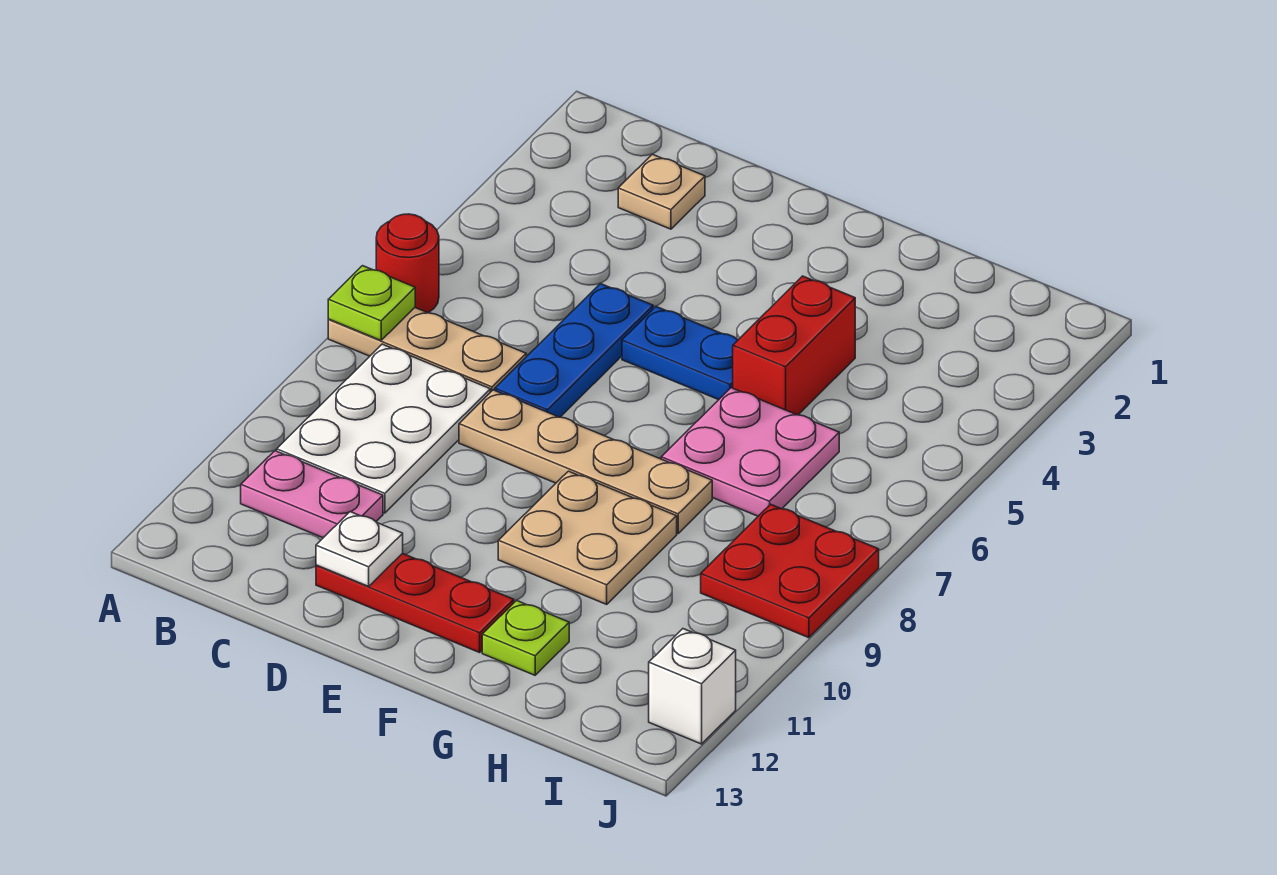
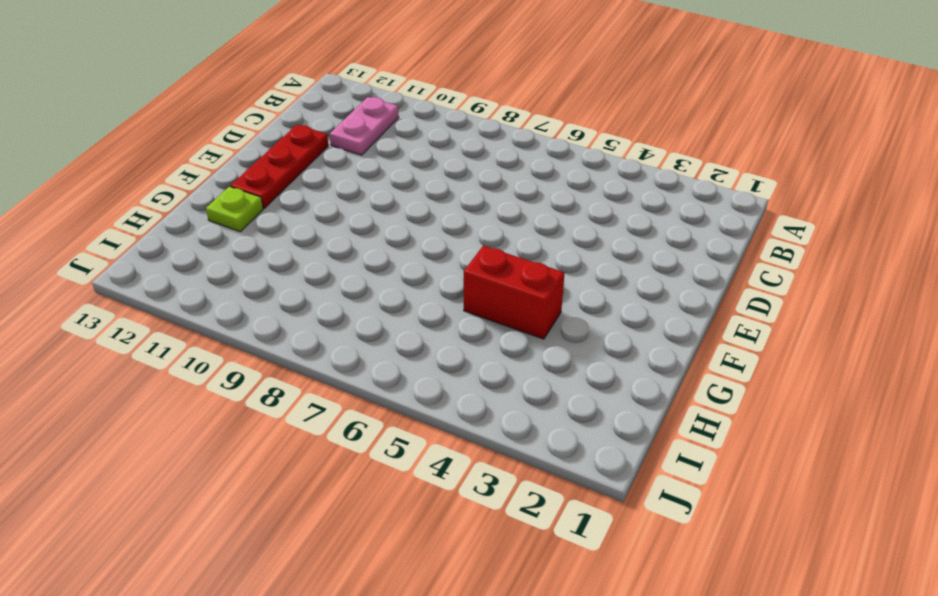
none -> red round brick A6 level 1
none -> tan plate A7:C7 level 1
none -> white plate B8:C10 level 1

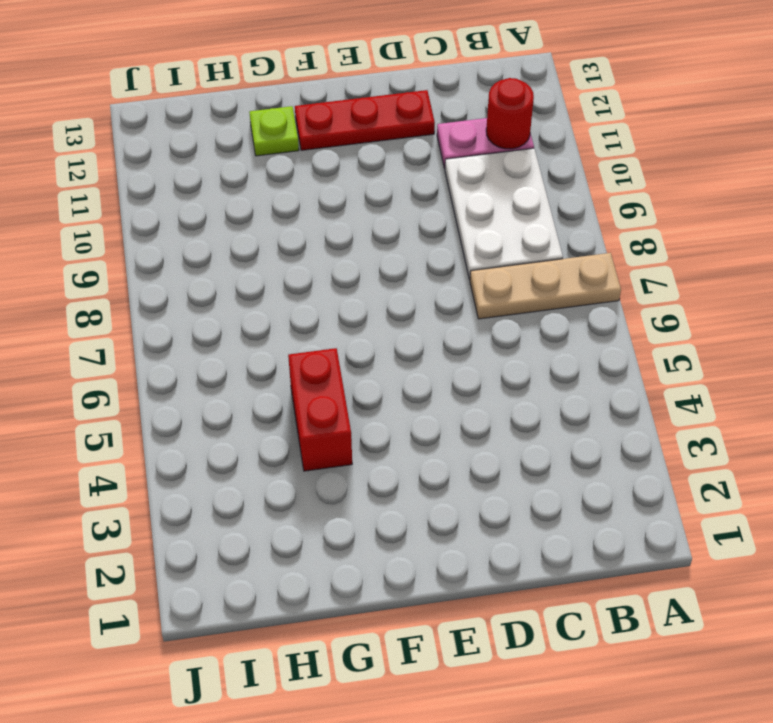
red round brick B11 level 2 -> red round brick A6 level 1
none -> tan plate C2 level 1
none -> blue plate D5:D7 level 1
none -> tan plate D8:G8 level 1

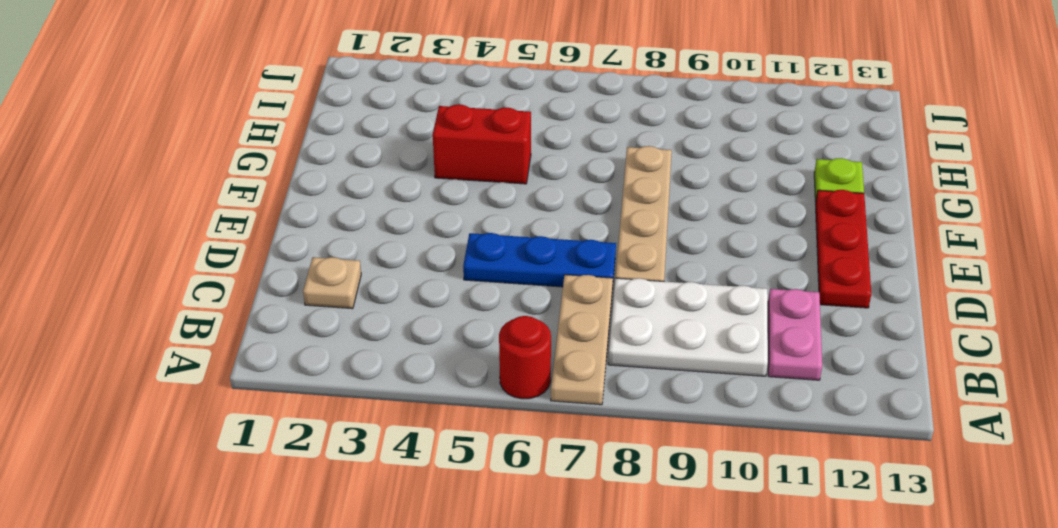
none -> blue plate E5:F5 level 1
none -> tan plate F9:G10 level 1
none -> pink plate G6:H7 level 1

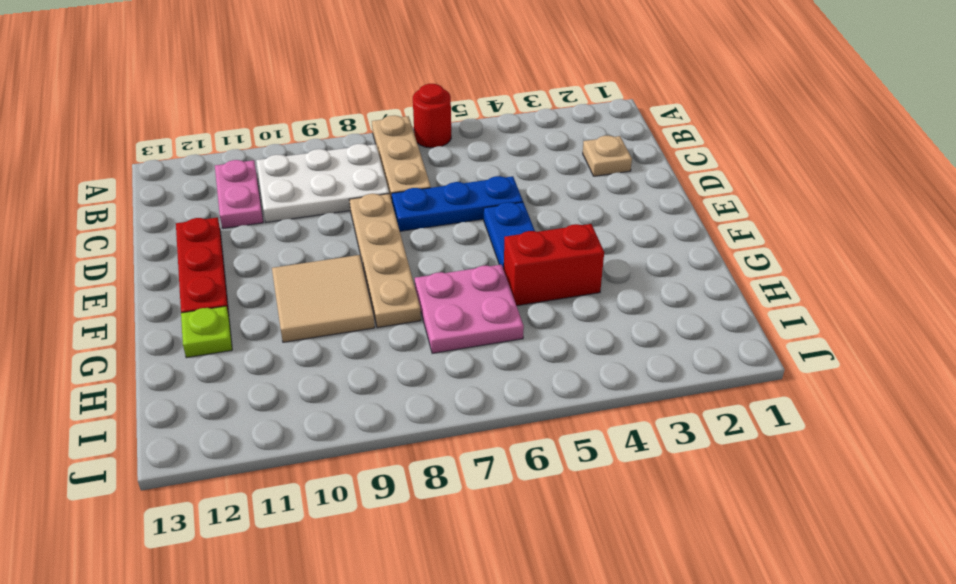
tan tile F9:G10 level 1 -> tan plate F9:G10 level 1
none -> red plate I8:J9 level 1
none -> white brick J12 level 1
none -> lime plate A7 level 2

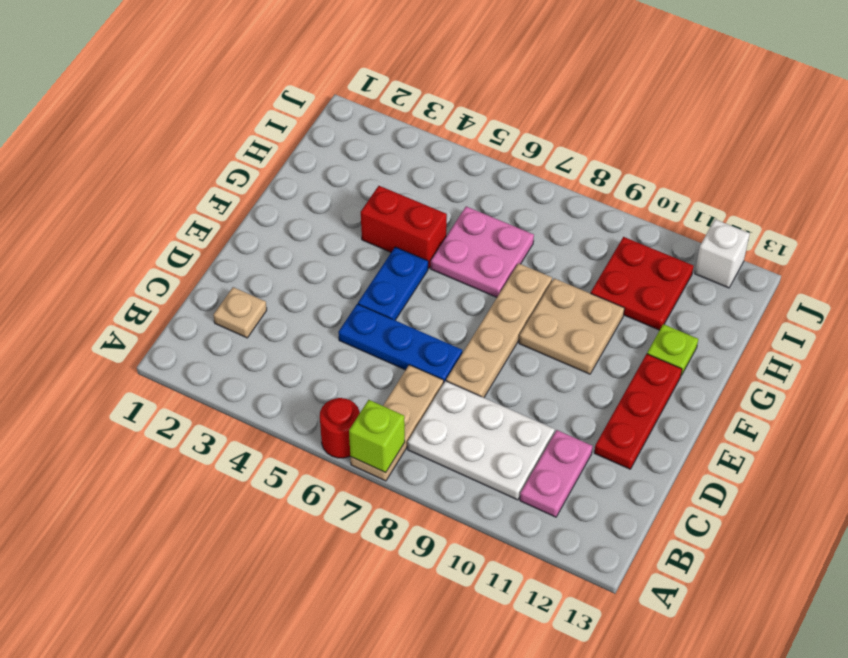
lime brick A7 level 2 -> lime plate A7 level 2
red plate H10:I11 level 1 -> red plate I8:J9 level 1
none -> white plate D12 level 2

